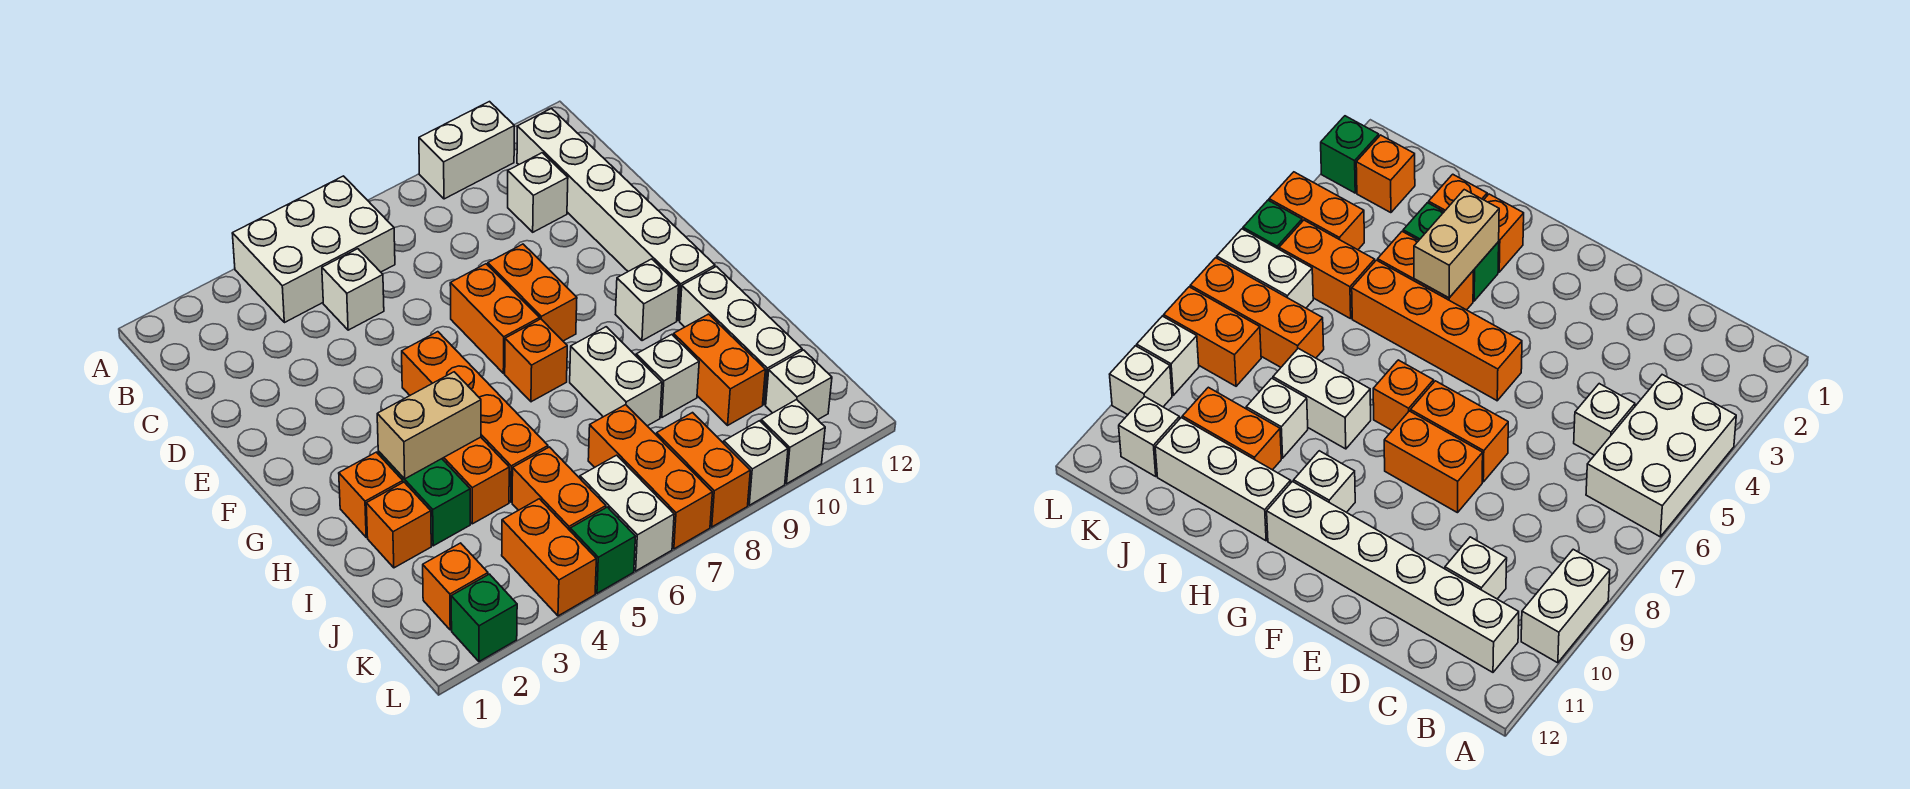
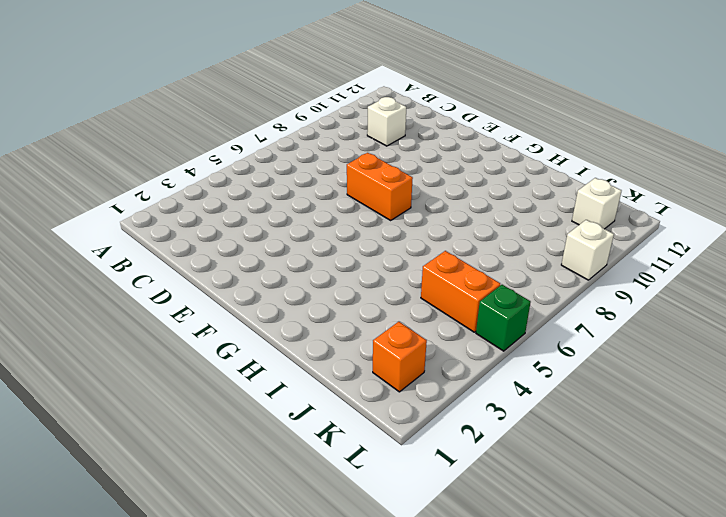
none -> white brick A4:B6 level 1
none -> white brick A9:A10 level 1
none -> white brick B11:G11 level 1
none -> white brick C5 level 1

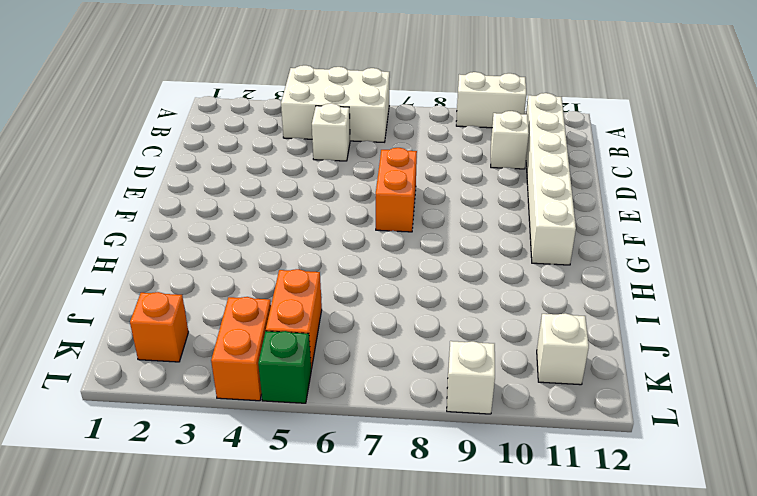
none -> orange brick E8:F8 level 1
none -> orange brick F5:I5 level 1
none -> orange brick G7 level 1
none -> white brick G10 level 1

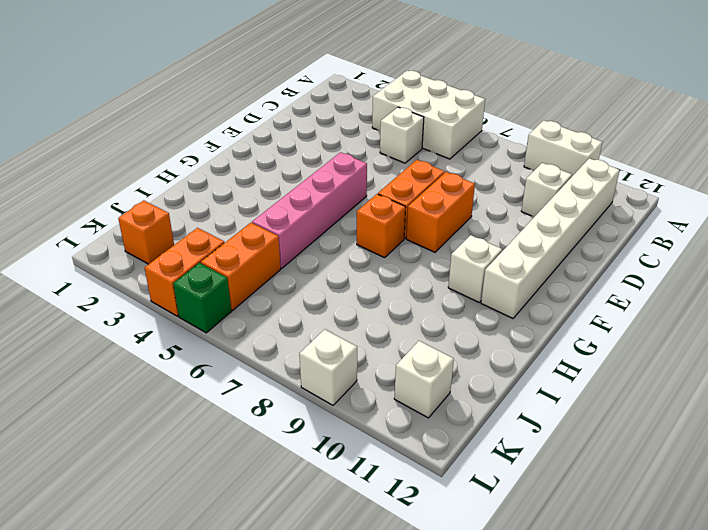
pink brick F5:I5 level 1 -> orange brick F5:I5 level 1
none -> orange brick H2 level 1
none -> green brick H3:I3 level 1
none -> orange brick H4:I4 level 1
none -> white brick H8:I8 level 1

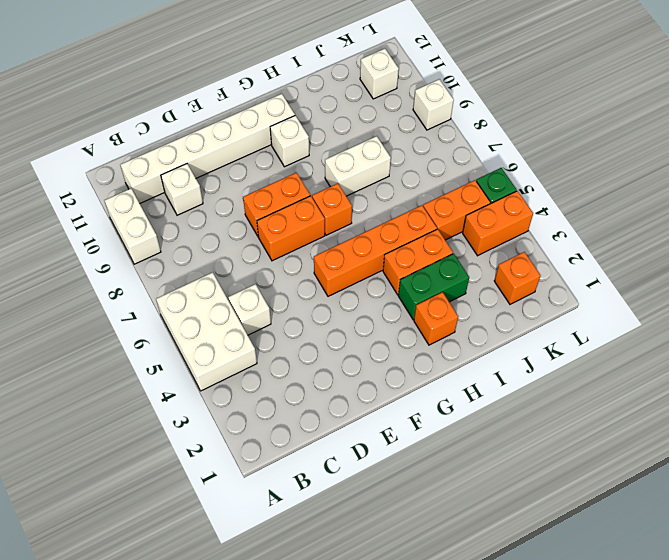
none -> white brick H11:J11 level 1
none -> orange brick I2 level 1
none -> white brick I9 level 1
none -> orange brick I10:J10 level 1

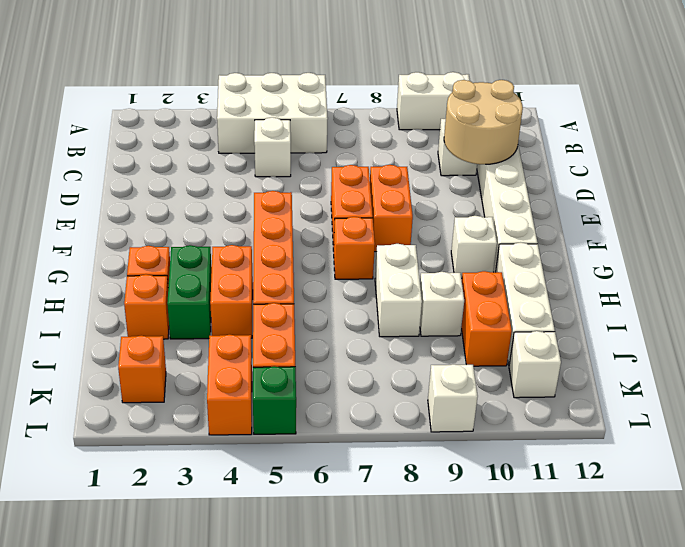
tan round brick C10:D11 level 2 -> none
none -> orange brick J7:L7 level 1
none -> white brick K6:L6 level 1
none -> orange brick K8:L8 level 1
none -> green brick L2 level 1

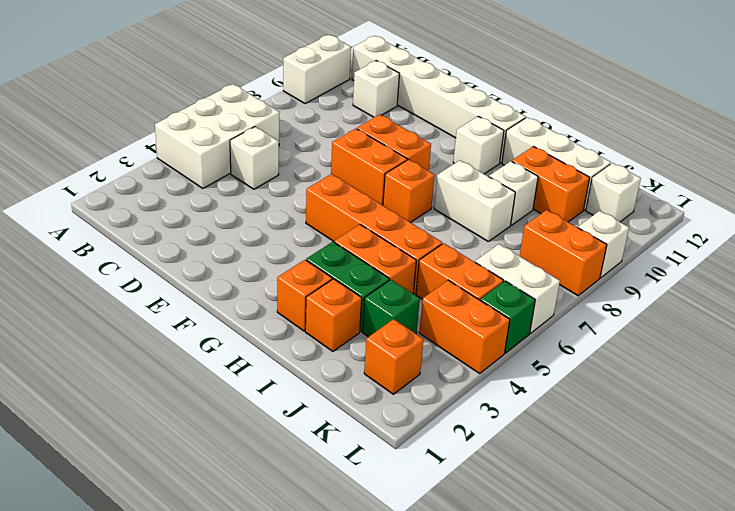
green brick J3 level 1 -> green brick L2 level 1
none -> orange brick J7:L7 level 1
none -> white brick L10 level 1
none -> tan brick H3:H4 level 2

